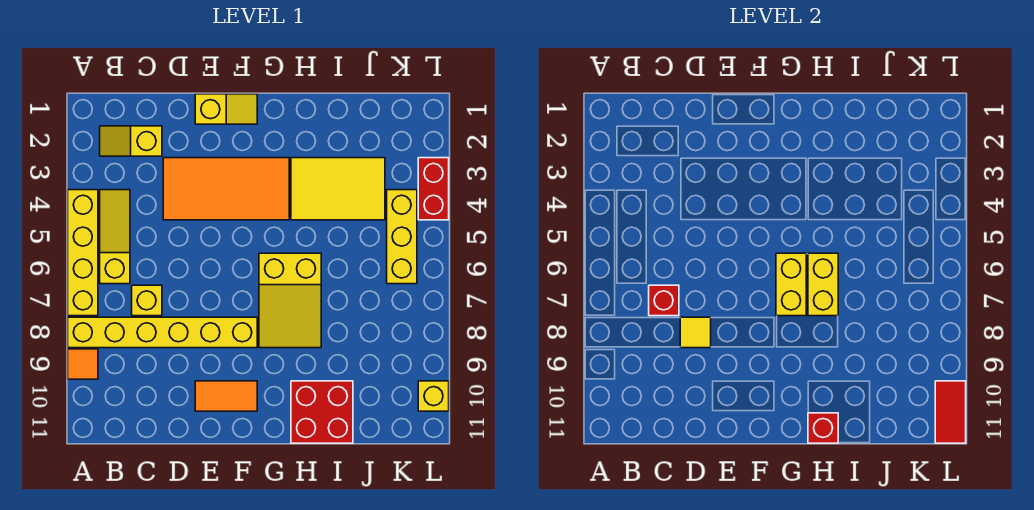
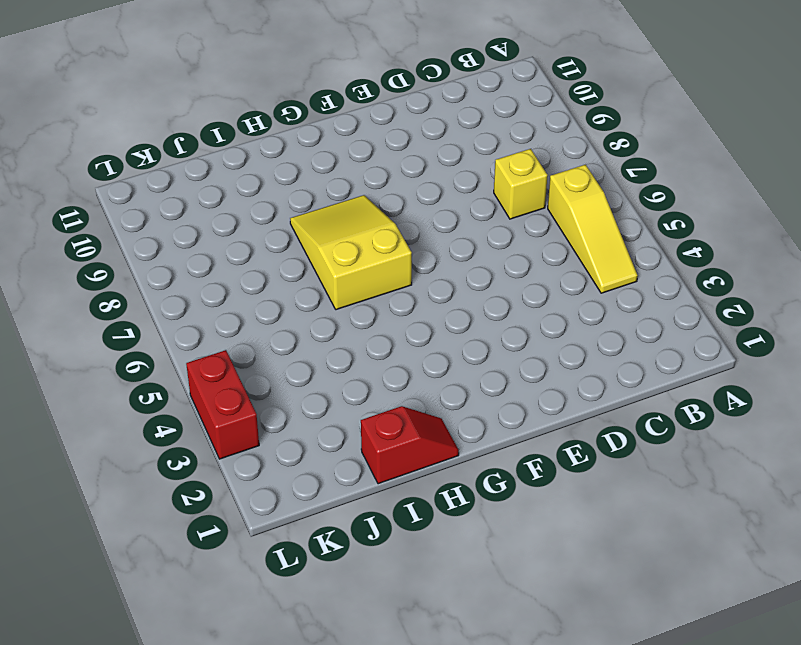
red slope H1:I1 level 1 top I -> none
none -> yellow brick A4:A7 level 1
none -> yellow brick A8:F8 level 1
none -> orange tile A9 level 1

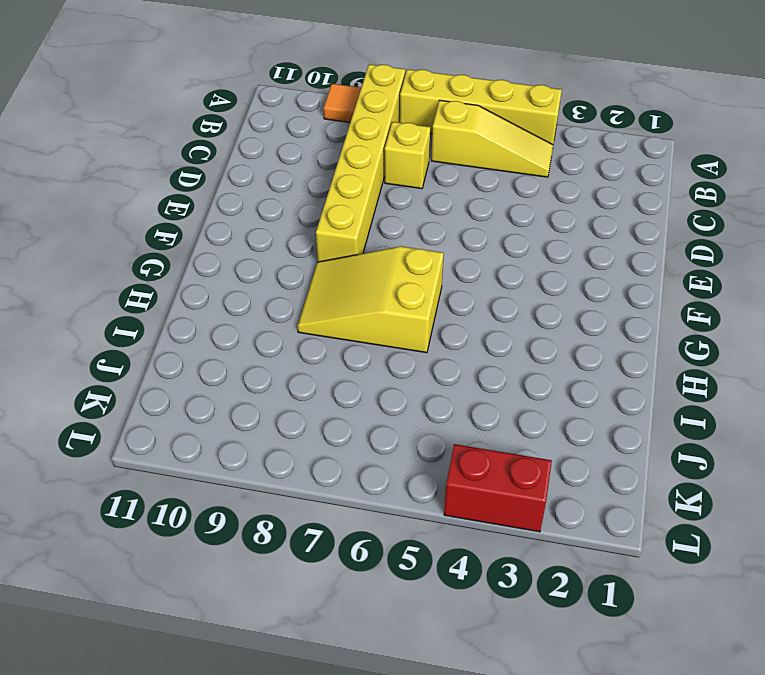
none -> yellow slope B2:C2 level 1 top C
none -> orange tile D3:G4 level 1
none -> yellow slope E1:F1 level 1 top E

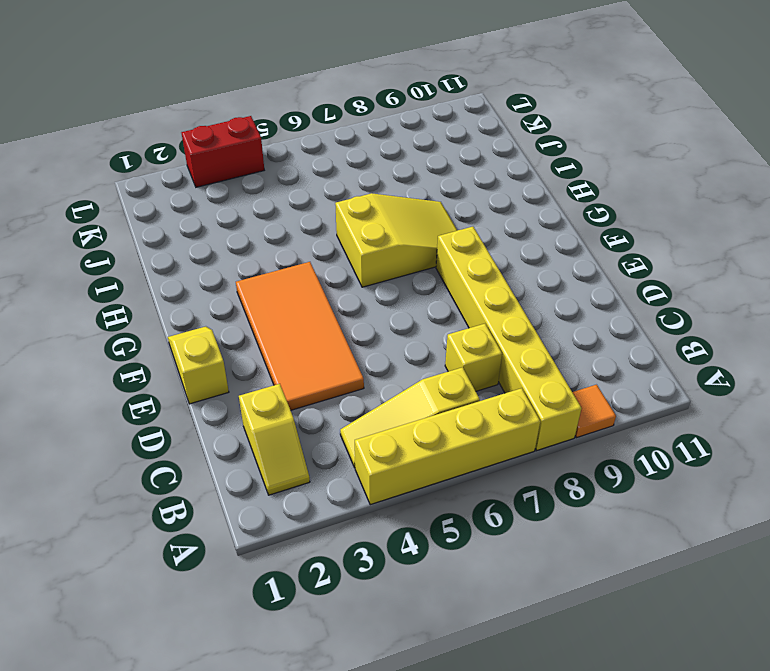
none -> orange tile E10:F10 level 1
none -> yellow tile H3:J4 level 1
none -> red brick H10:I11 level 1

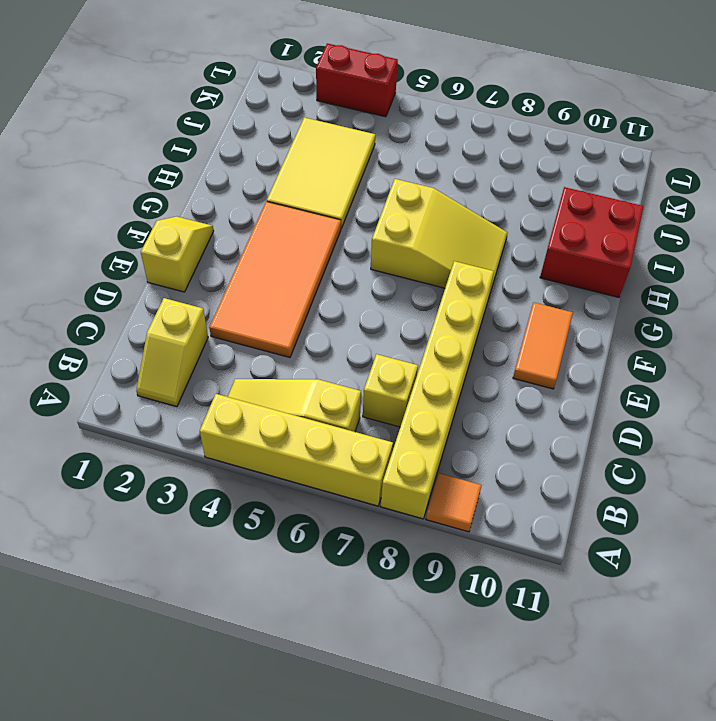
none -> yellow brick K4:K6 level 1
none -> yellow brick L10 level 1
none -> red brick C7 level 2

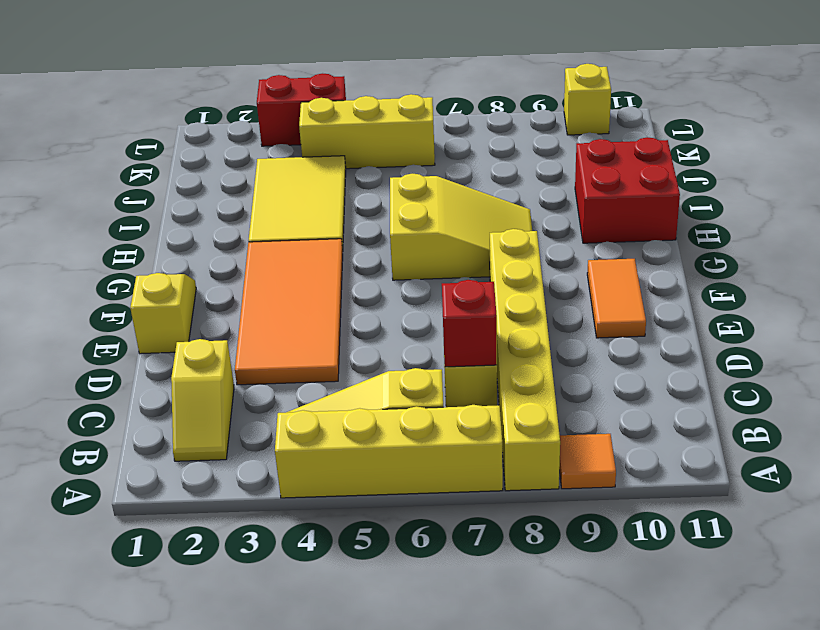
none -> yellow tile D8 level 2
none -> yellow brick G6:G7 level 2
none -> yellow brick H6:H7 level 2

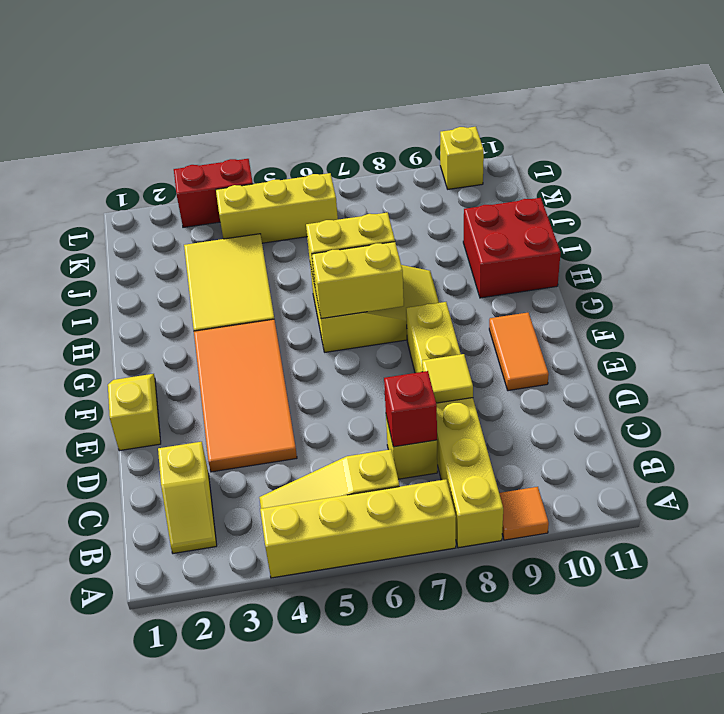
none -> red brick H11 level 2
none -> red tile L10:L11 level 2

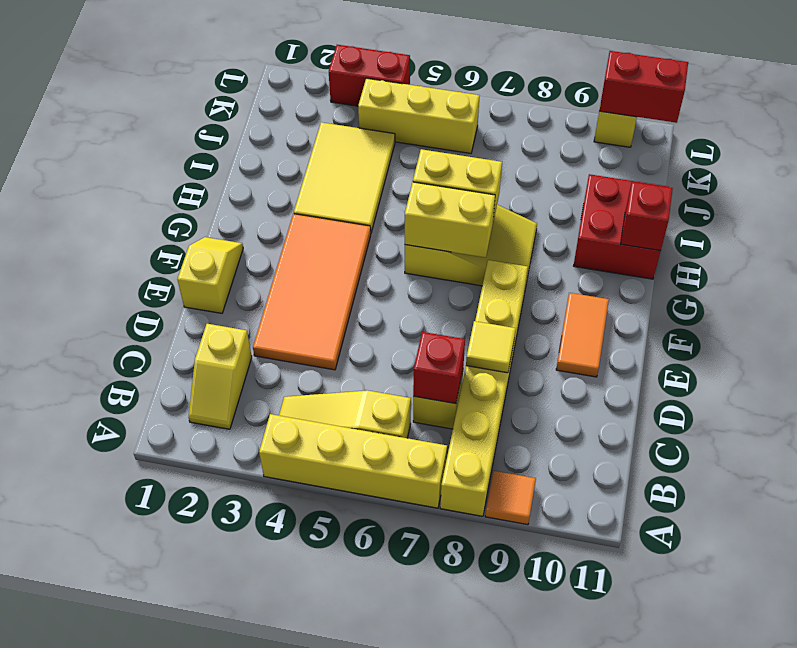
red brick L10:L11 level 2 -> red tile L10:L11 level 2

